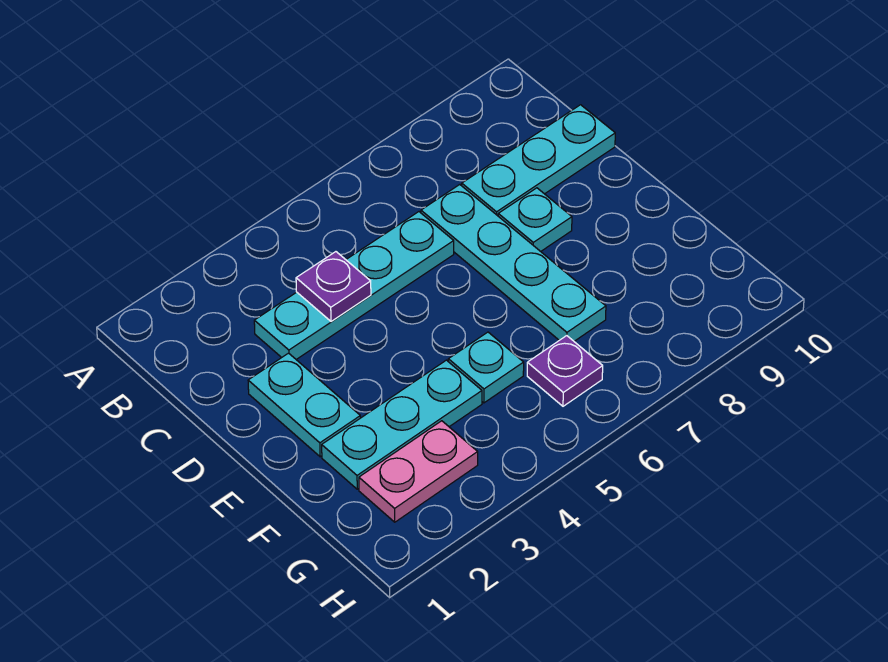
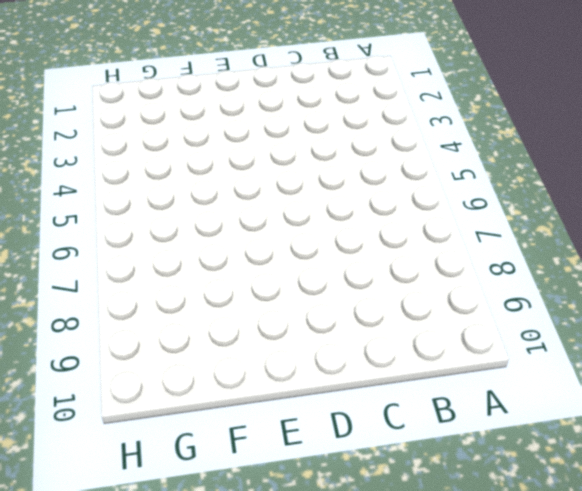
none -> cyan plate C3:C6 level 1
none -> cyan plate C7:F7 level 1

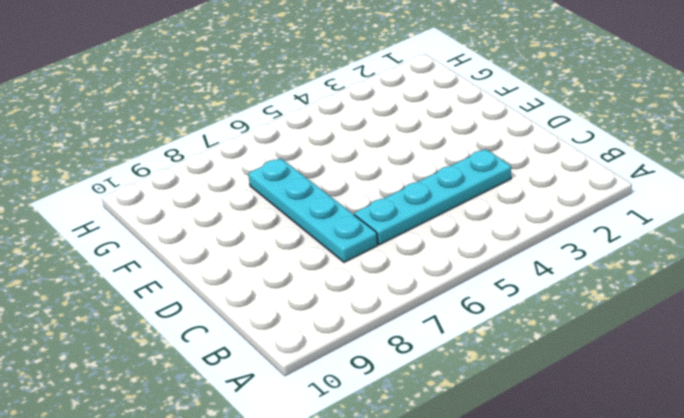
none -> cyan plate C8:C10 level 1
none -> cyan plate D2:E2 level 1

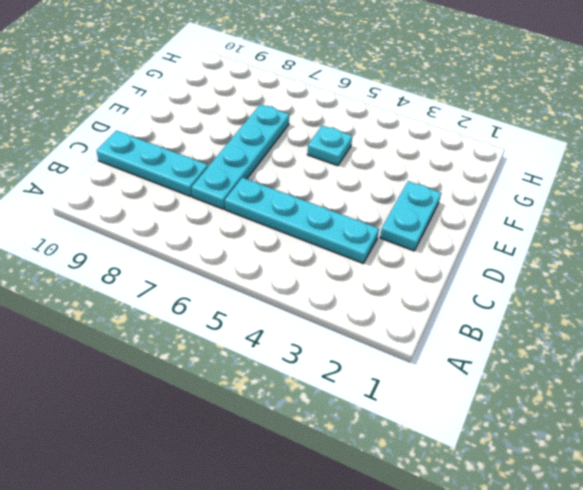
none -> cyan plate D8 level 1
none -> cyan plate F2:F4 level 1

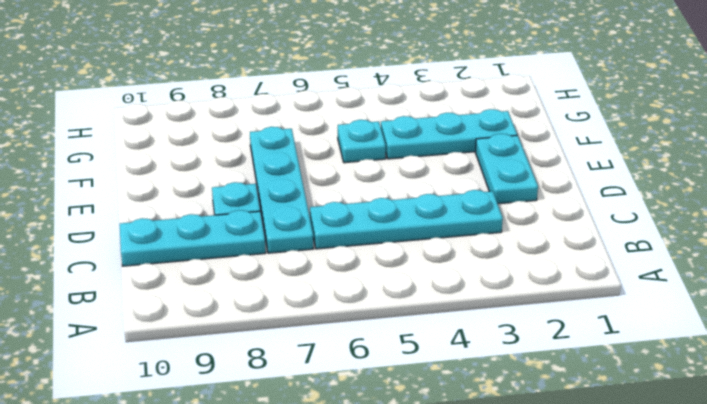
none -> pink plate G2:G3 level 1
none -> purple plate G6 level 1

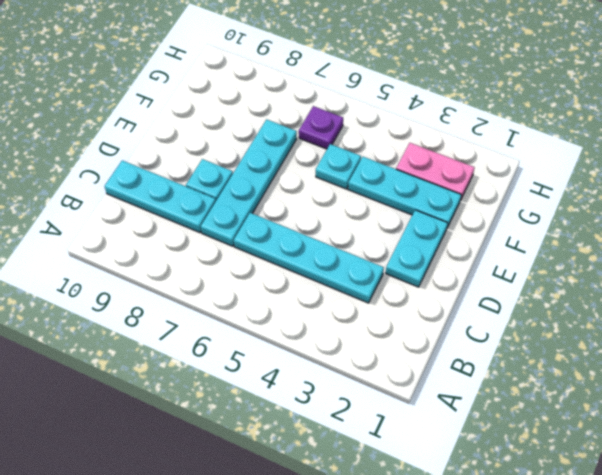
none -> purple plate C4 level 2

